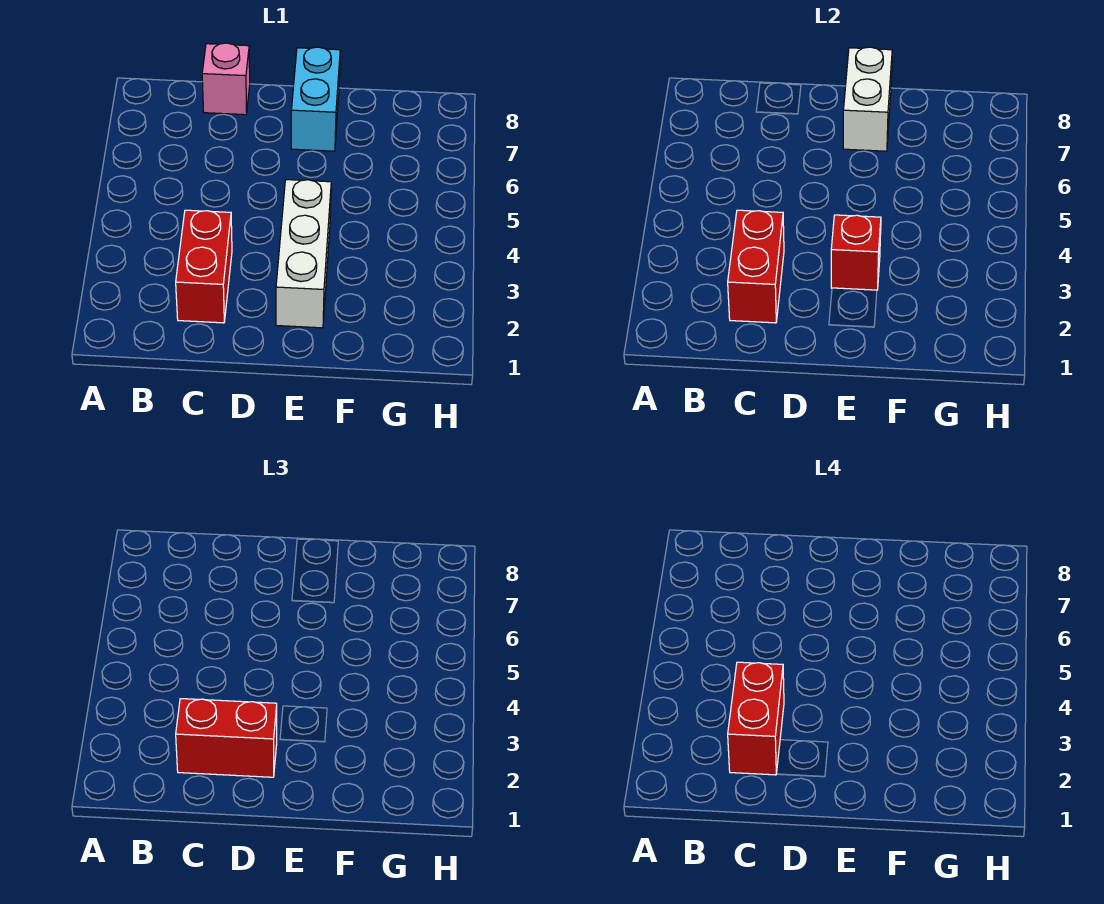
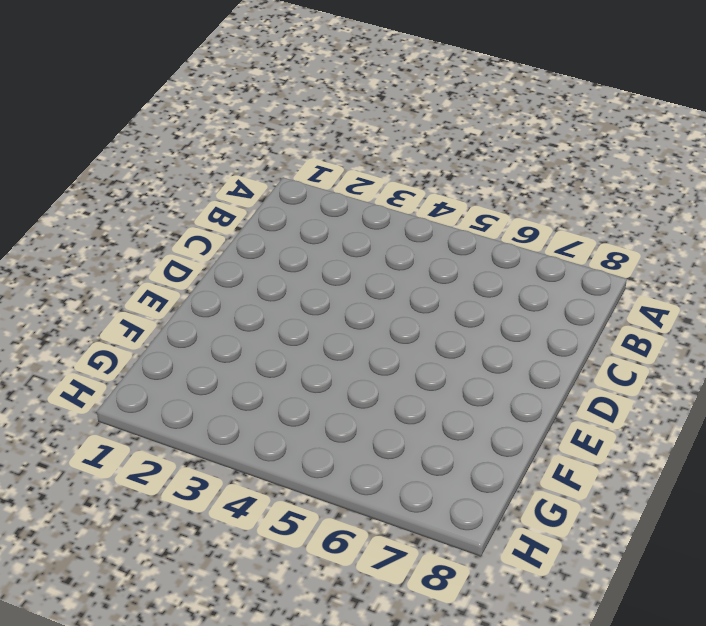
none -> red brick C2:C3 level 1
none -> pink brick C8 level 1

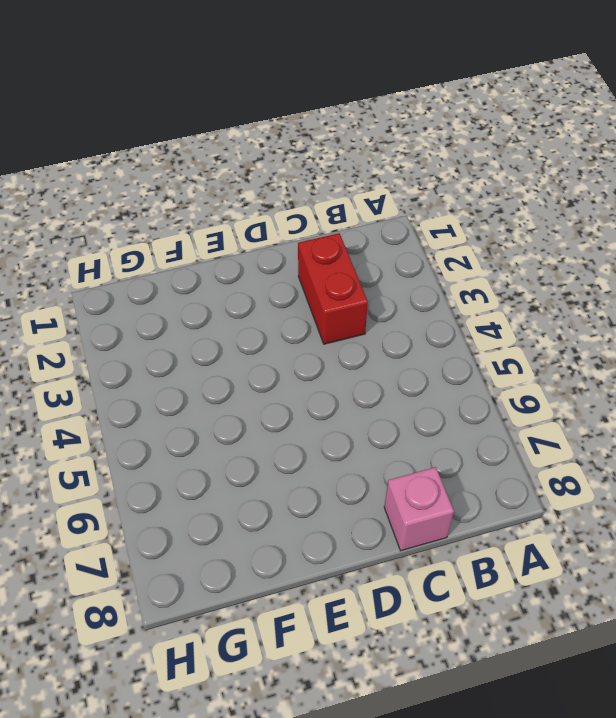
none -> white brick E2:E4 level 1
none -> cyan brick E7:E8 level 1

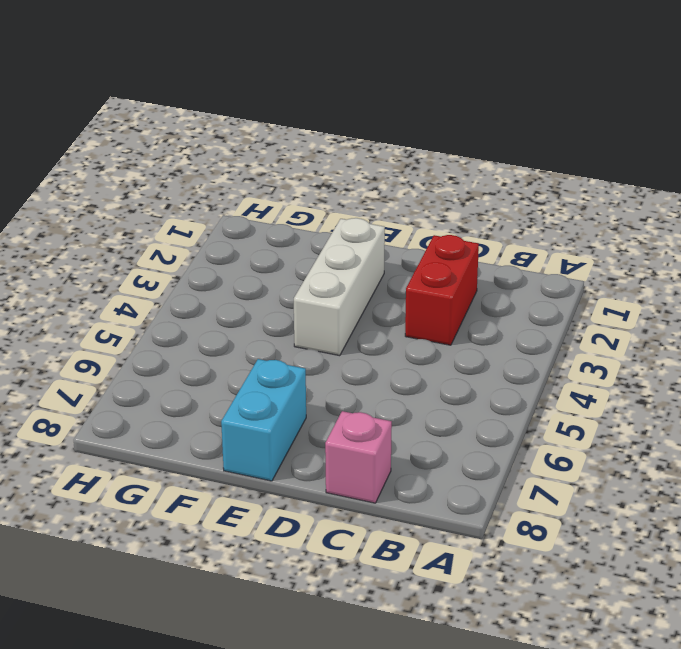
none -> red brick C2:C3 level 2
none -> red brick E3 level 2

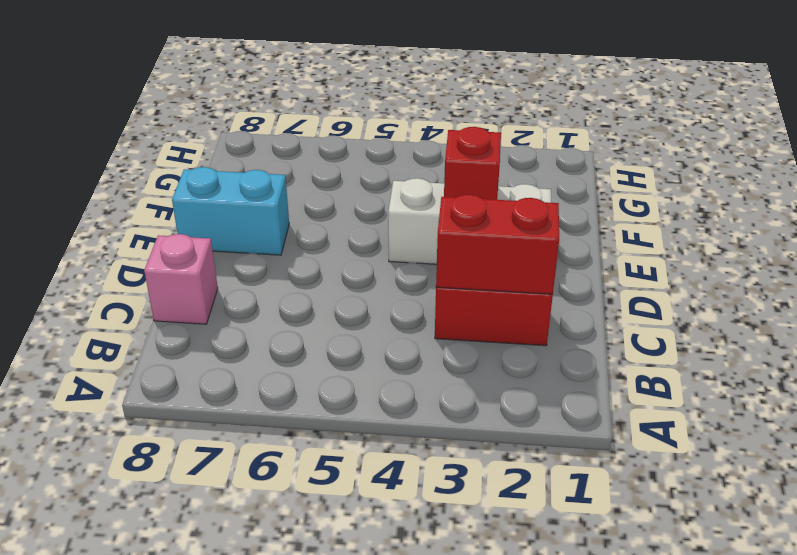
none -> white brick E7:E8 level 2
none -> red brick C2:D2 level 3

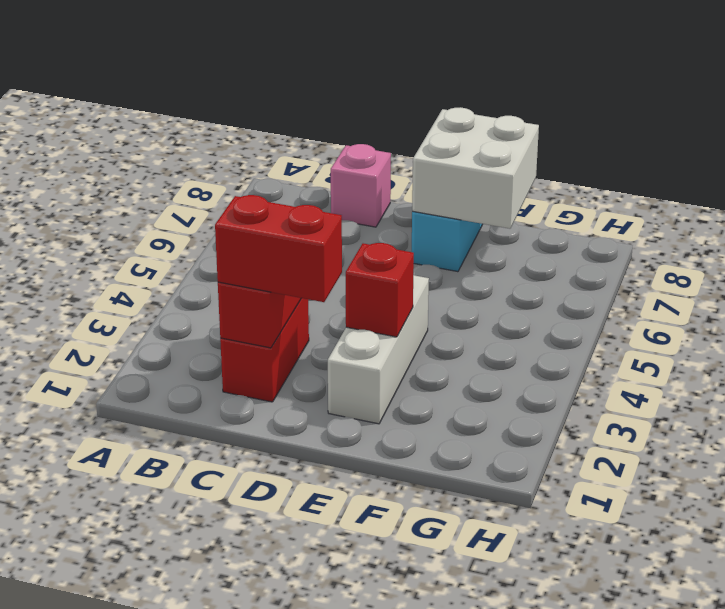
white brick E7:F8 level 2 -> white brick E7:E8 level 2
none -> red brick C2:C3 level 4

